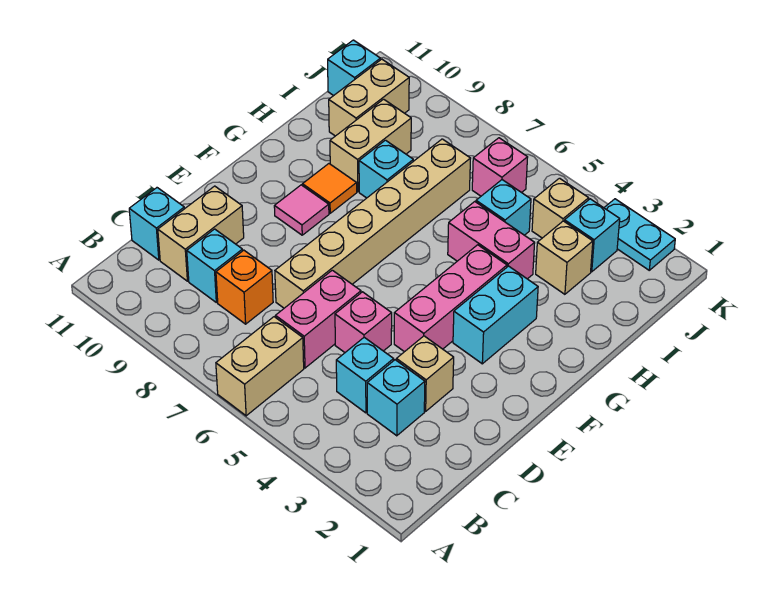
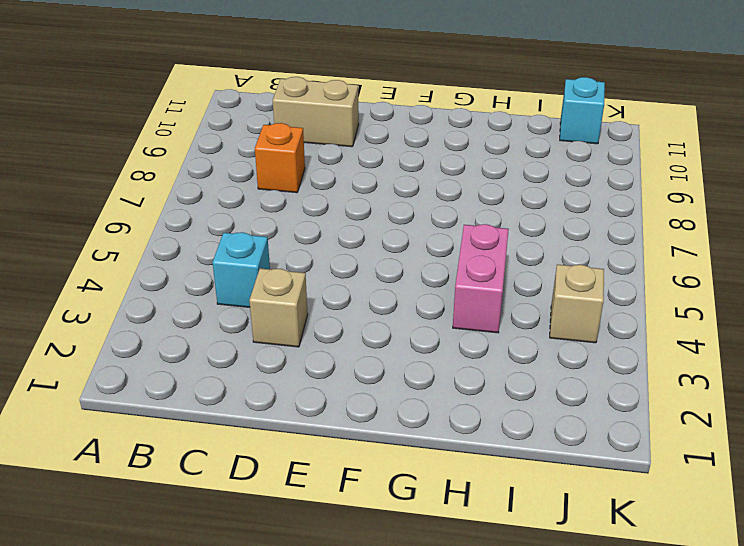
none -> tan brick A6:B6 level 1
none -> cyan brick C3 level 1
none -> pink brick C6:D6 level 1

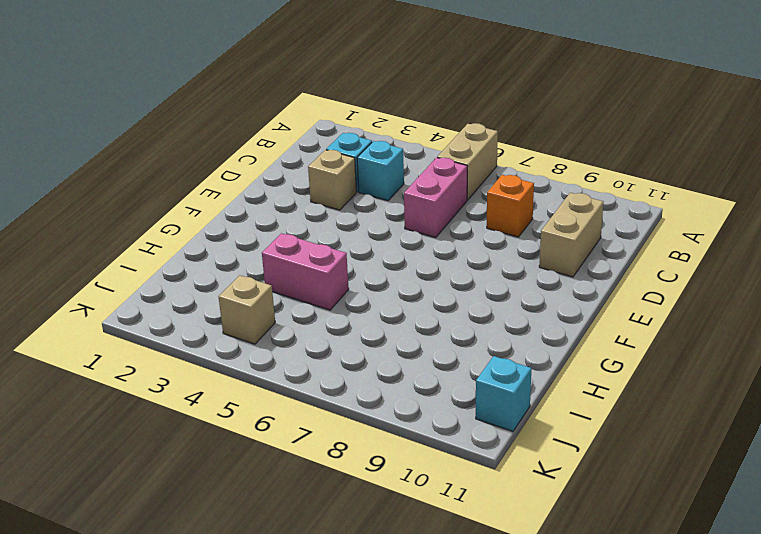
none -> cyan brick C9 level 1
none -> cyan brick C11 level 1
none -> pink brick D5 level 1

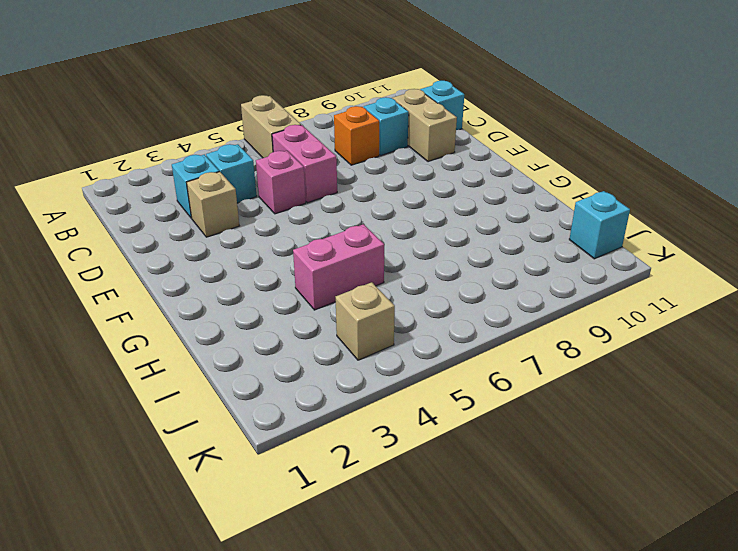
none -> tan brick D7:I7 level 1
none -> pink brick E4:G4 level 1
none -> cyan brick F3:G3 level 1

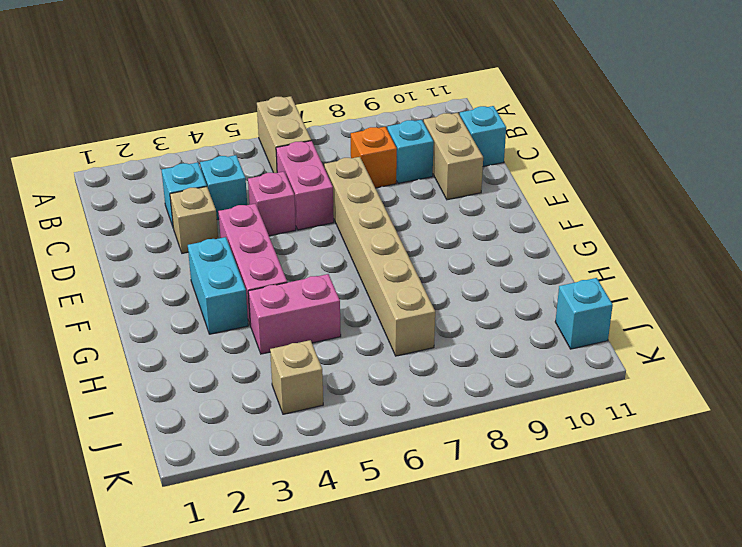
none -> pink tile F9 level 1
none -> orange tile G9 level 1
none -> cyan brick H8 level 1

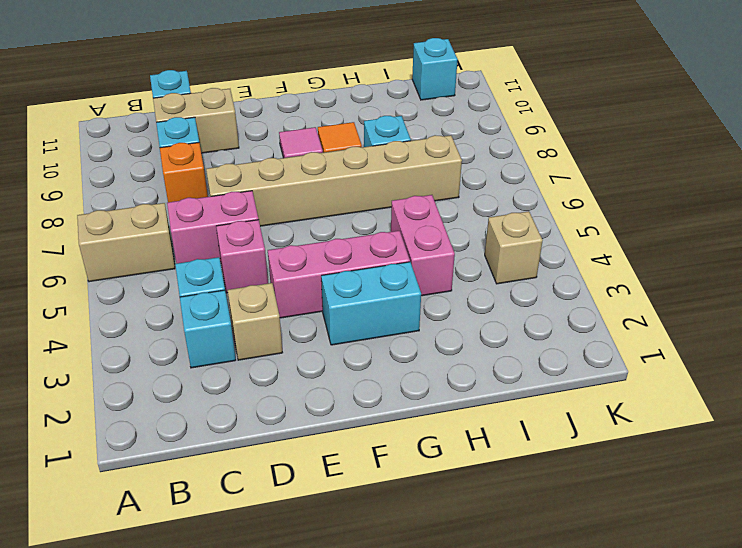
none -> tan brick H9:I9 level 1
none -> tan brick I3 level 1
none -> cyan brick I5 level 1

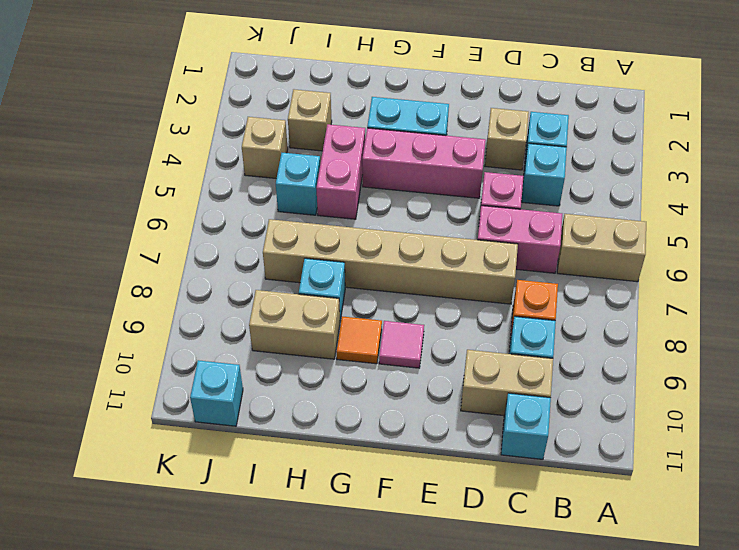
none -> tan brick I10:J10 level 1
none -> cyan brick J3 level 1
none -> pink brick J6 level 1

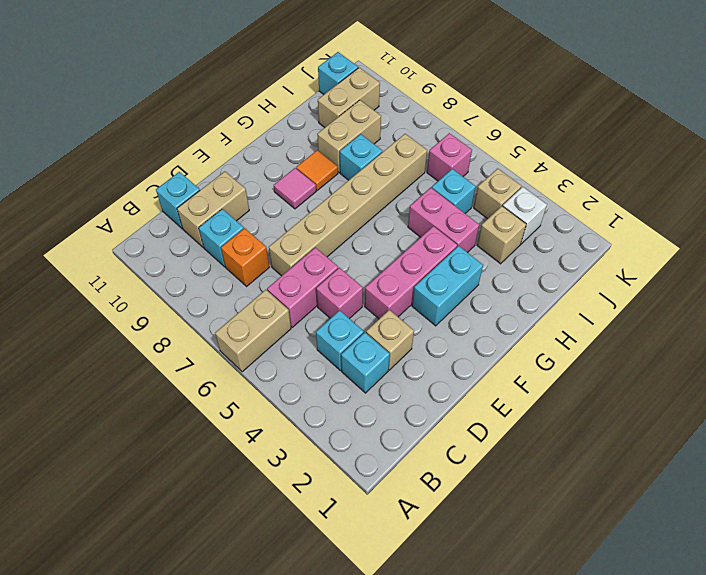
white brick J3 level 1 -> cyan brick J3 level 1
none -> cyan plate K2:K3 level 1

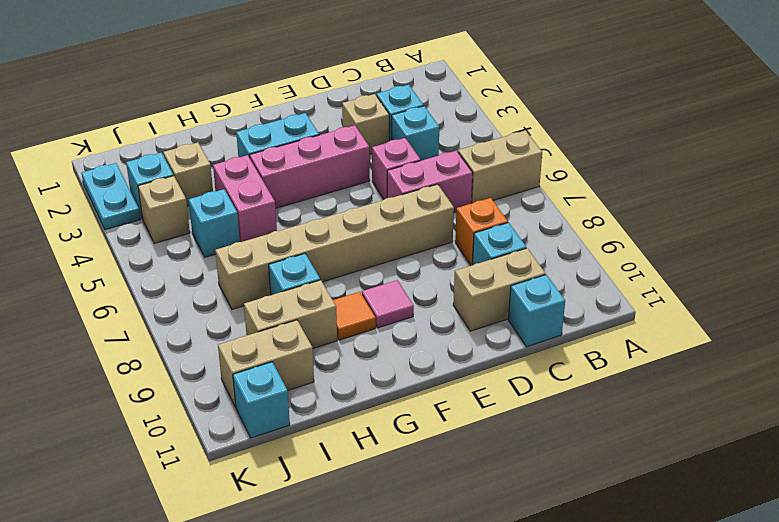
none -> pink brick J6 level 1

